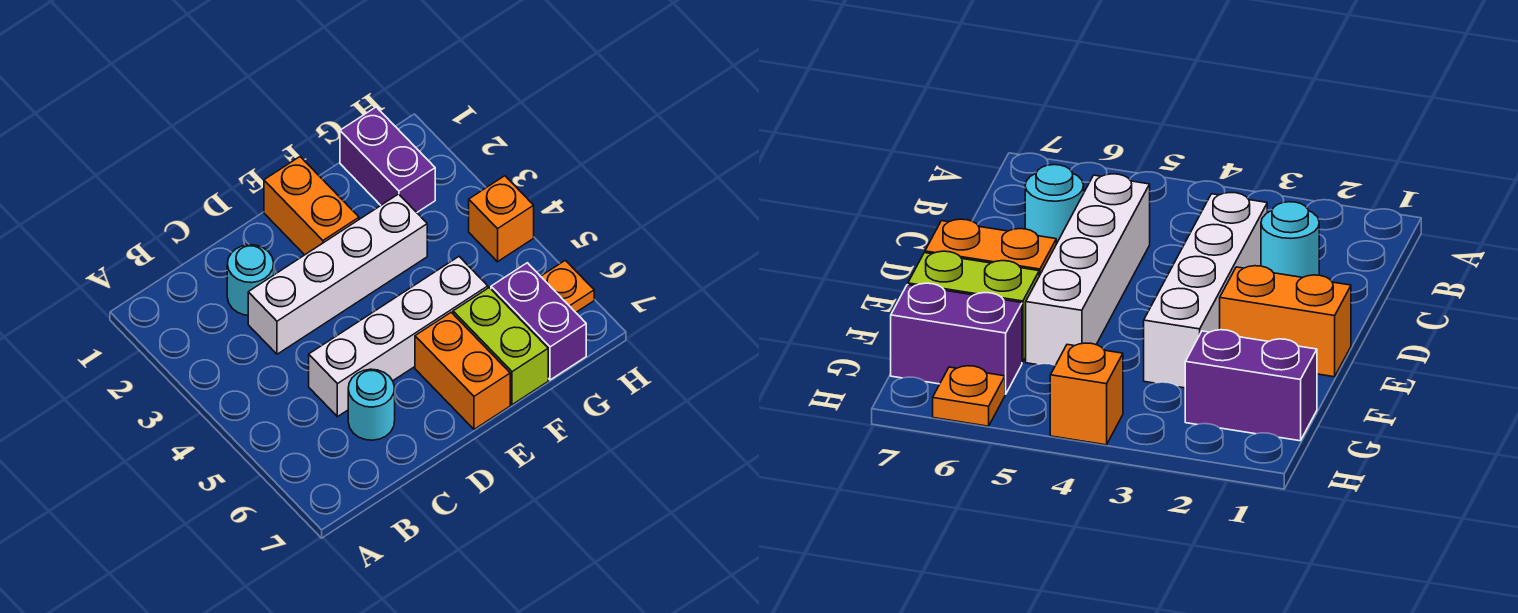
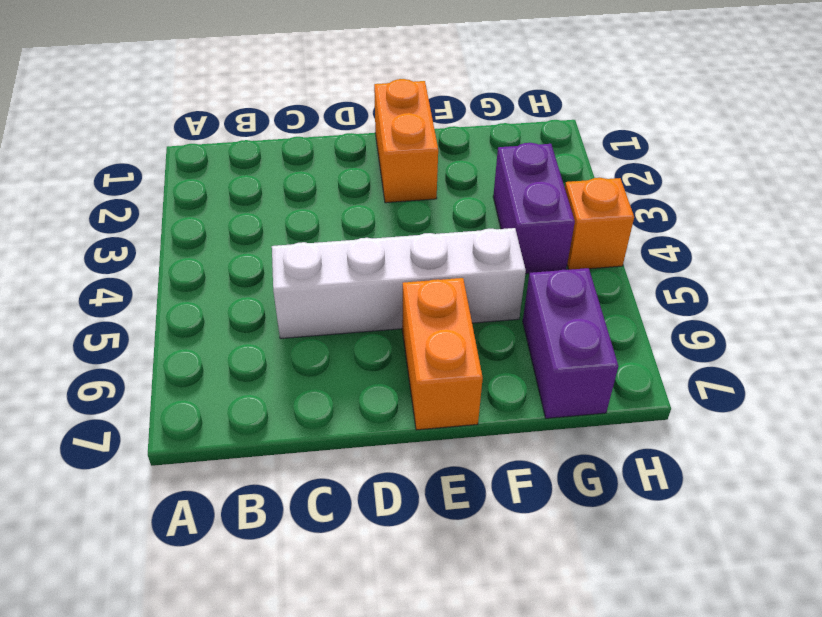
purple brick G3:G4 level 1 -> purple brick G1:G2 level 1
none -> cyan round brick C2 level 1
none -> white brick C3:F3 level 1

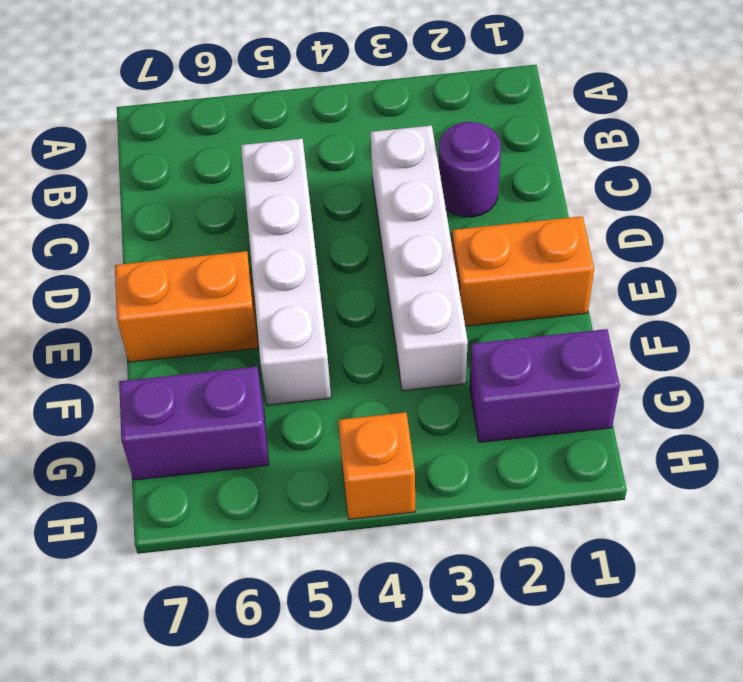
purple round brick C2 level 1 -> cyan round brick C2 level 1
none -> cyan round brick C6 level 1
none -> lime brick F6:F7 level 1

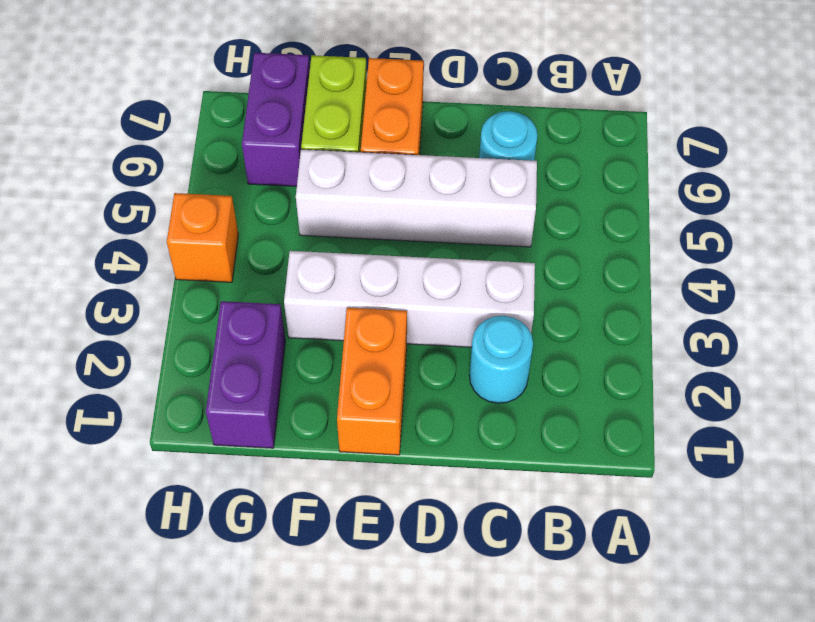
none -> orange plate H6 level 1

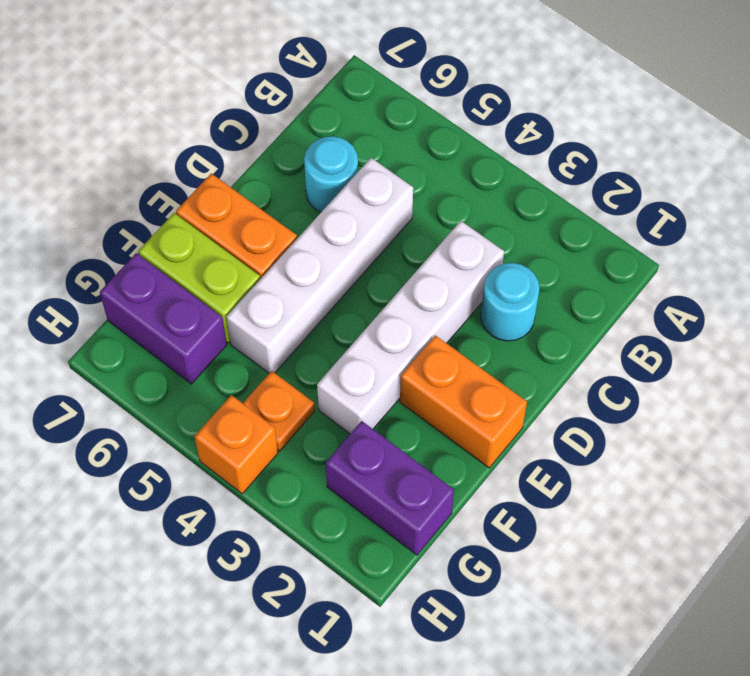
orange plate G4 level 1 -> orange plate H6 level 1

